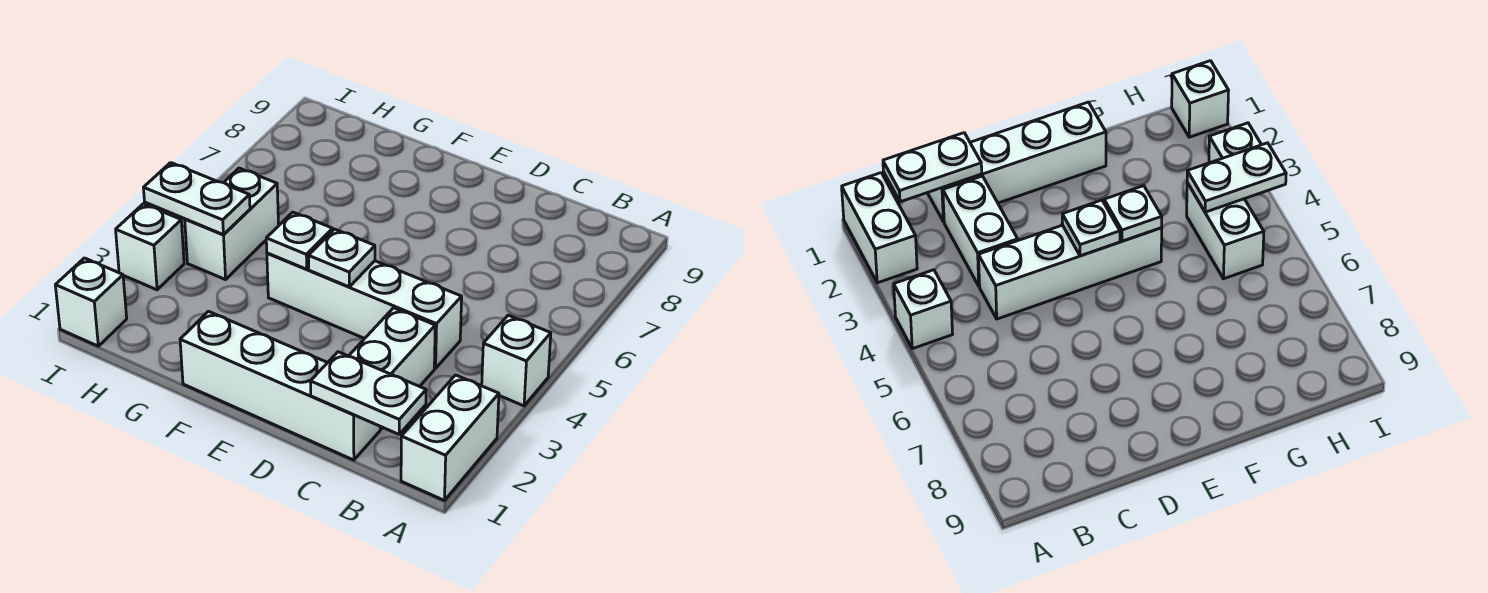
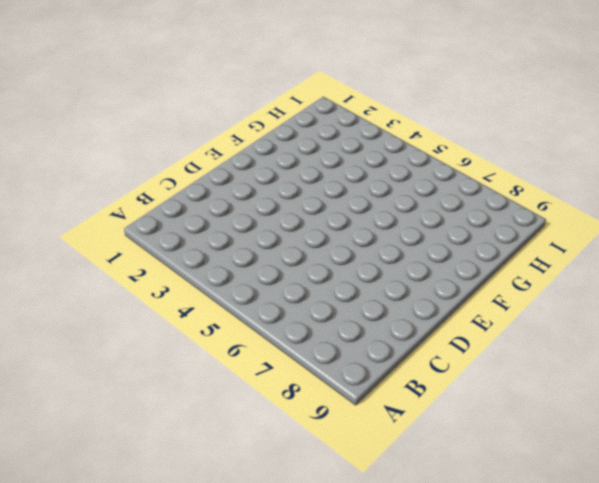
none -> white brick A1:A2 level 1
none -> white brick A4 level 1
none -> white brick C1:F1 level 1

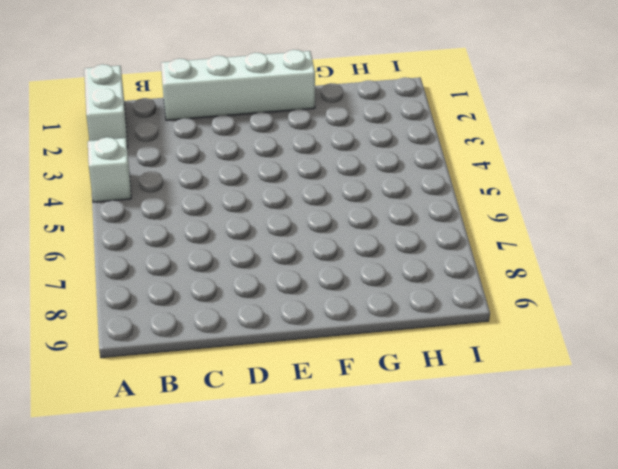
none -> white brick C2:C3 level 1
none -> white brick C4:F4 level 1
none -> white brick H4:H5 level 1

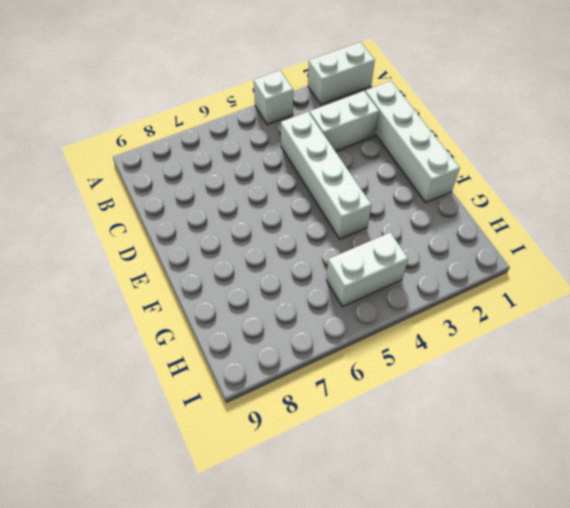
none -> white brick I1 level 1
none -> white brick I3 level 1
none -> white plate B1:C1 level 2

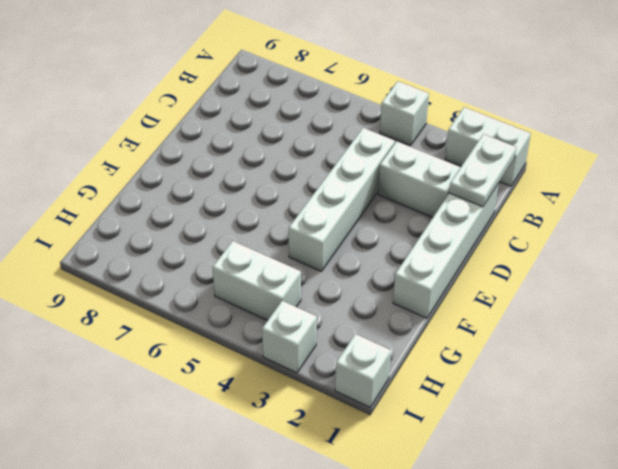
none -> white plate E4 level 2
none -> white plate F4 level 2
none -> white plate H4:I4 level 2

